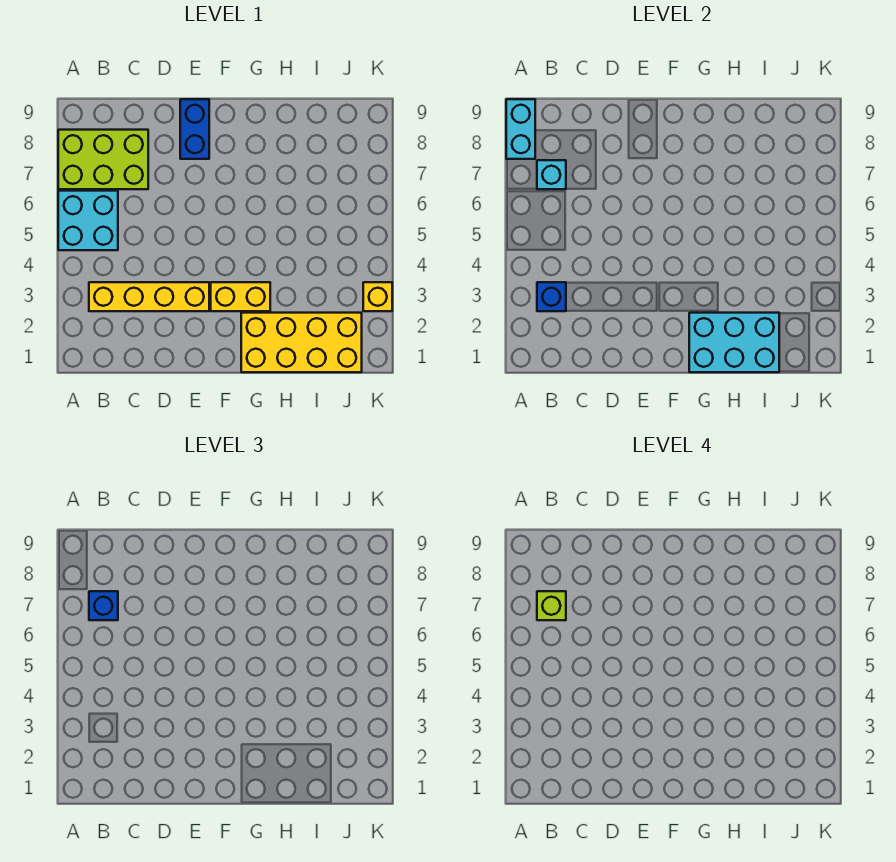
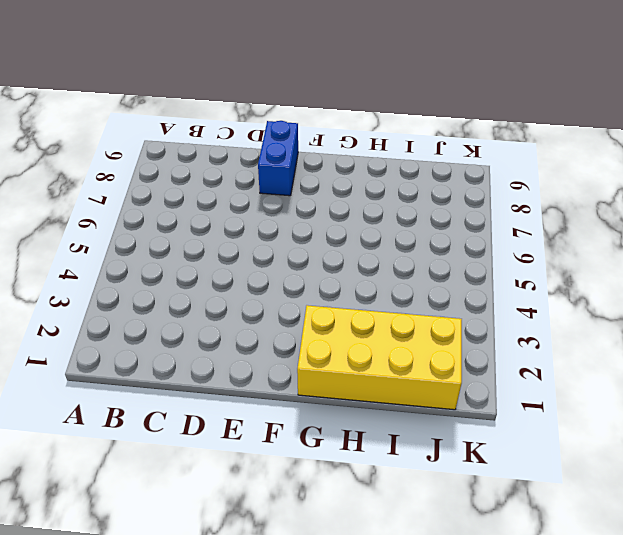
none -> cyan brick A5:B6 level 1
none -> lime brick A7:C8 level 1
none -> yellow brick B3:E3 level 1

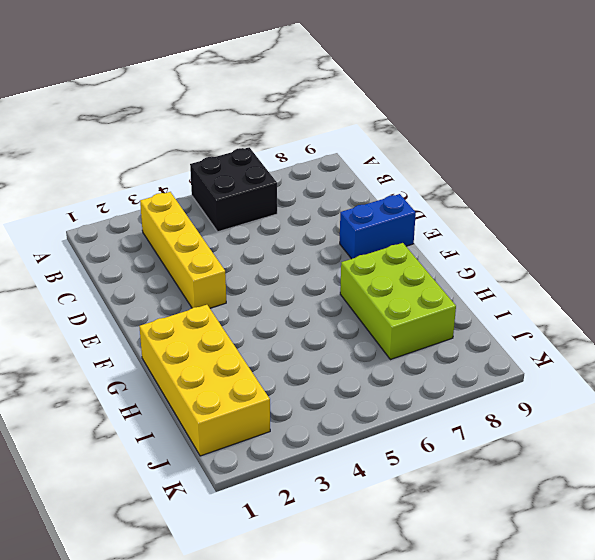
black brick A5:B6 level 1 -> cyan brick A5:B6 level 1
lime brick G7:I8 level 1 -> lime brick A7:C8 level 1
none -> yellow brick F3:G3 level 1
none -> yellow brick K3 level 1
none -> cyan brick A8:A9 level 2

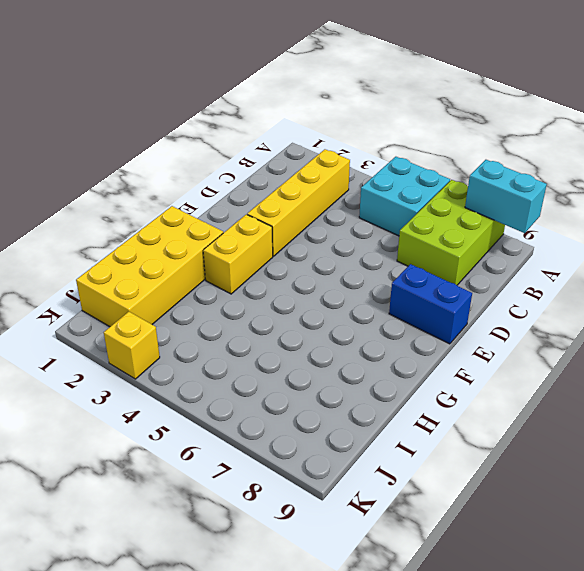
none -> blue brick B3 level 2
none -> cyan brick B7 level 2
none -> cyan brick G1:I2 level 2

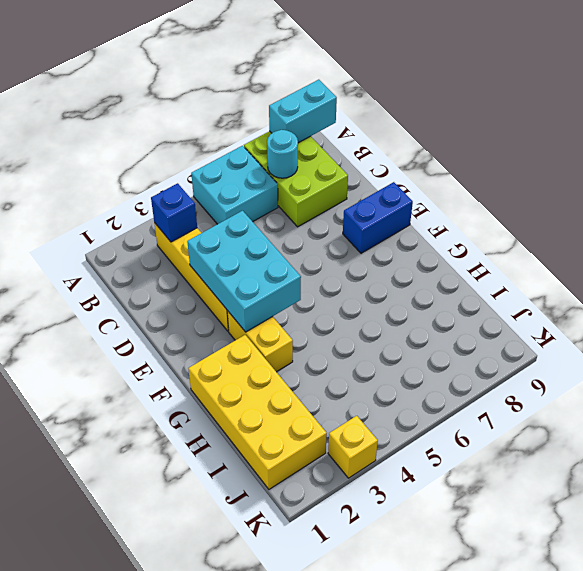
cyan round brick B7 level 2 -> cyan brick B7 level 2
cyan brick D3:F4 level 2 -> cyan brick G1:I2 level 2
none -> blue brick B7 level 3
none -> lime brick B7 level 4

